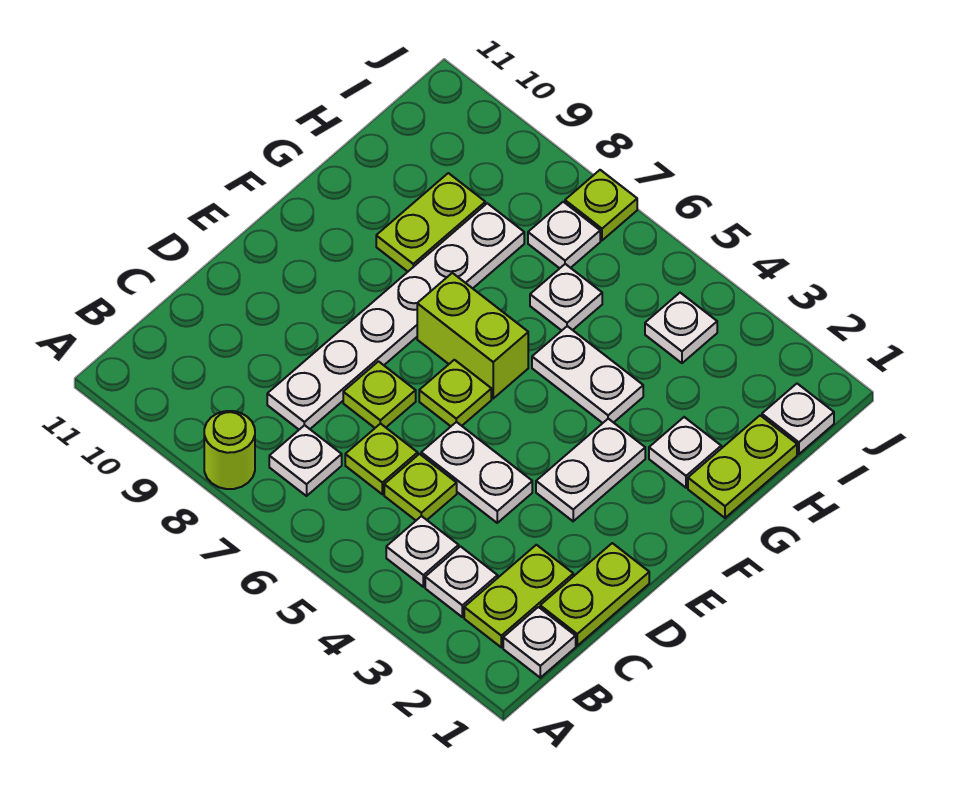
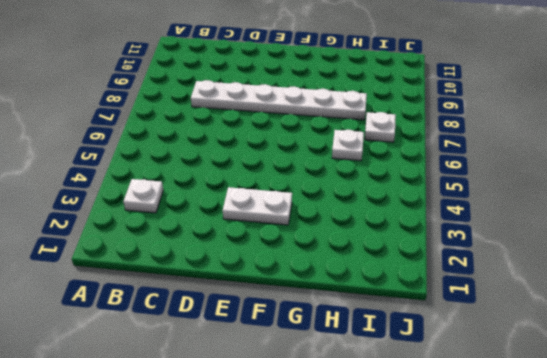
none -> lime round brick A8 level 1
none -> white plate B1 level 1
none -> lime plate B2:C2 level 1

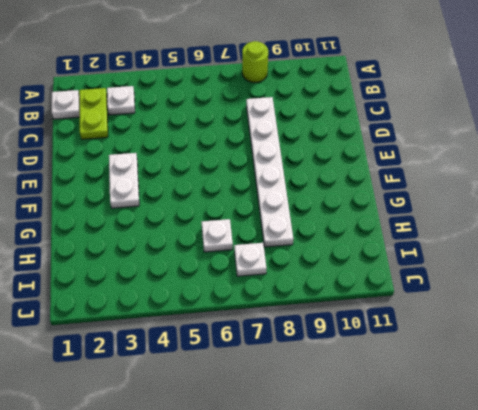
none -> white plate B4 level 1
none -> white plate B7 level 1
none -> lime plate C1:D1 level 1

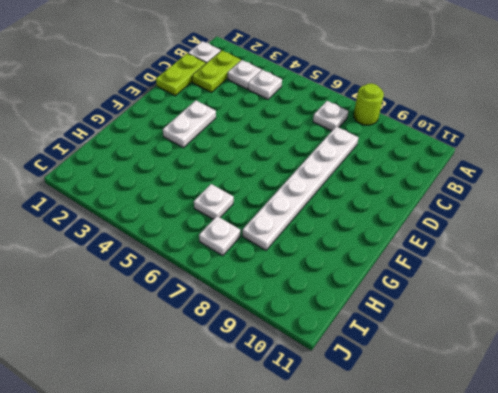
none -> lime plate C5 level 1
none -> lime plate C6 level 1
none -> white plate D4:D5 level 1

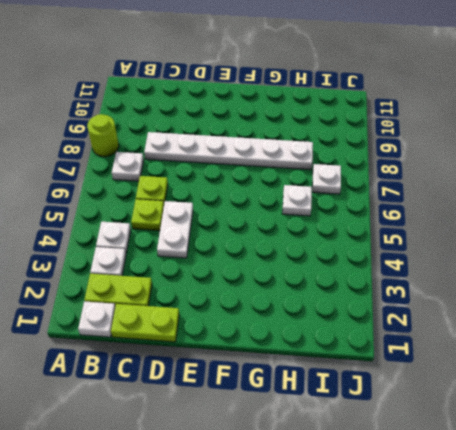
none -> lime plate D7 level 1
none -> white plate E3:F3 level 1
none -> lime plate E6 level 1

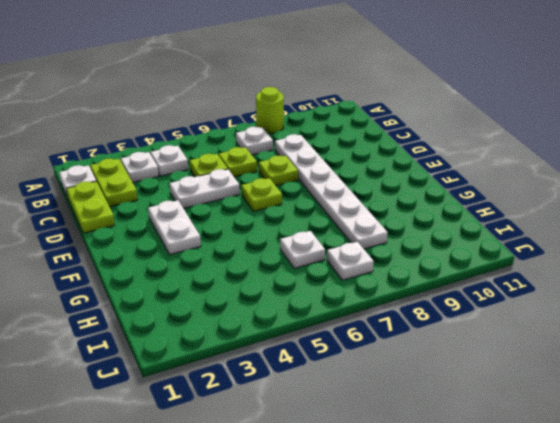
none -> lime brick F6:F7 level 1
none -> lime plate G1:H1 level 1
none -> white plate G2 level 1

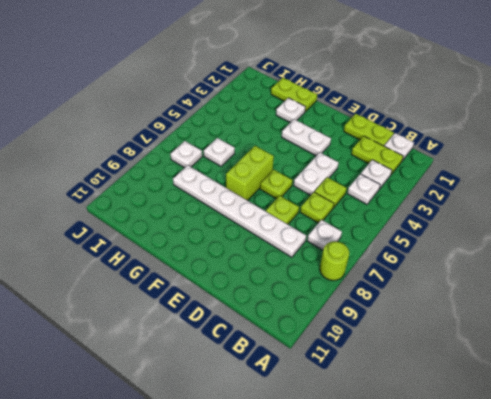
none -> white plate G4:G5 level 1
none -> lime plate G9:H9 level 1
none -> white plate I1 level 1

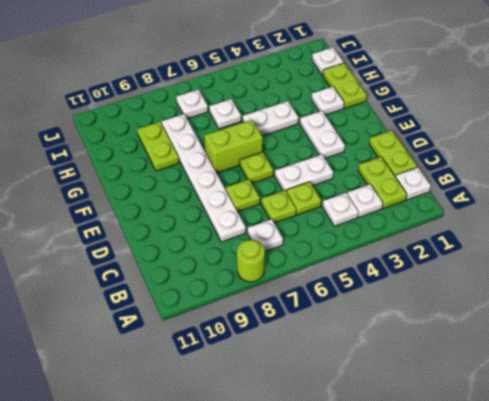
none -> white plate I4 level 1
none -> lime plate J7 level 1

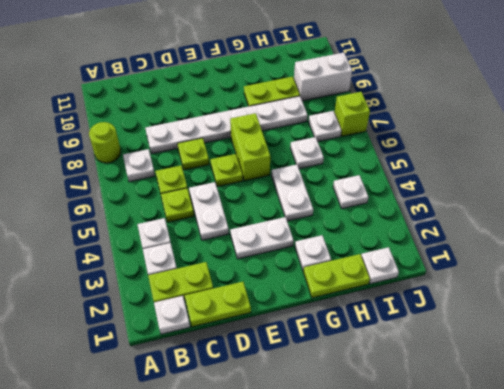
white brick I9:J9 level 1 -> none
lime brick J7 level 1 -> lime plate J7 level 1

